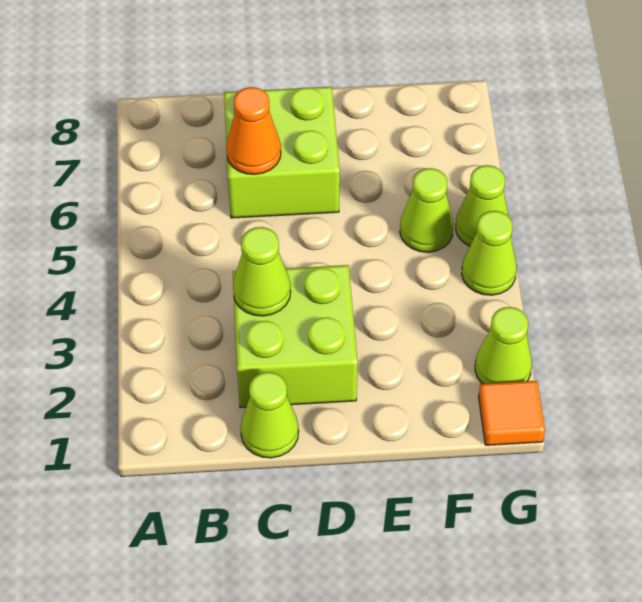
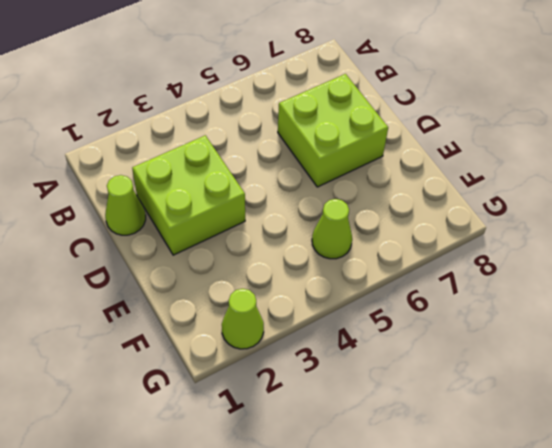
none -> orange tile G1 level 1
none -> lime cone G4 level 1

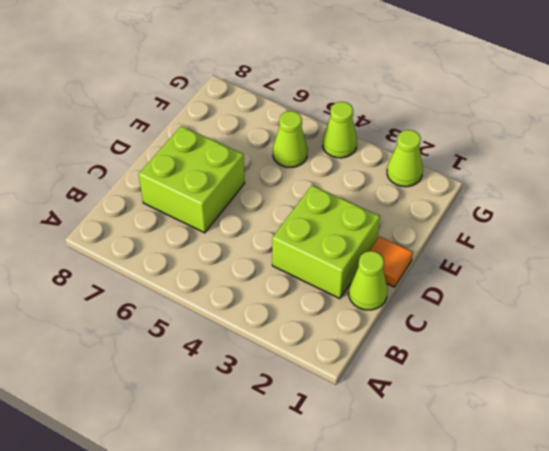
orange tile D1 level 1 -> orange tile G1 level 1
none -> lime cone G5 level 1
none -> lime cone C3 level 2

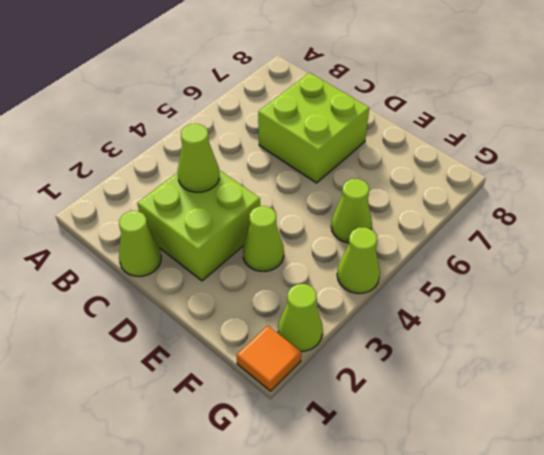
lime cone E3 level 1 -> lime cone G5 level 1
none -> orange cone C6 level 2

